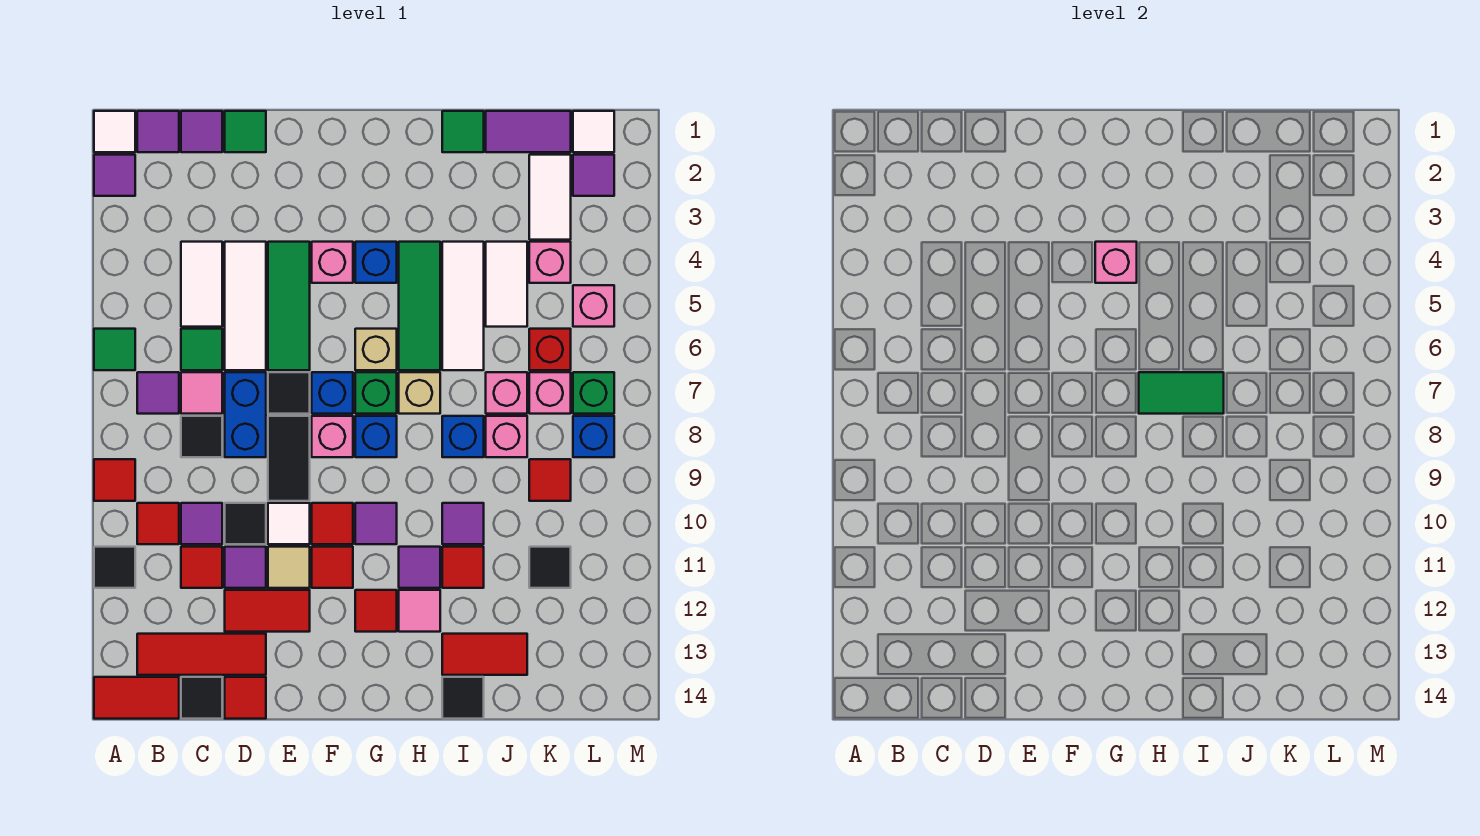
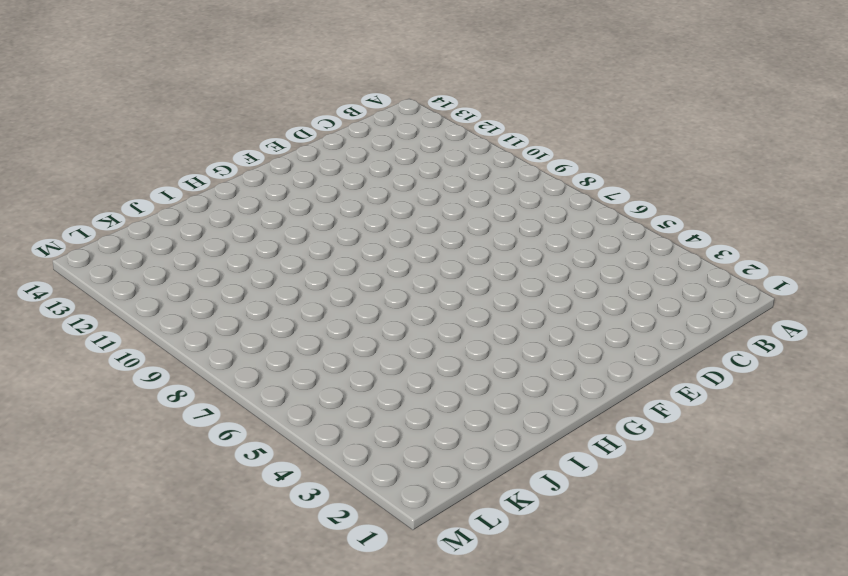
none -> white tile A1 level 1
none -> purple tile A2 level 1
none -> green tile A6 level 1
none -> red tile A9 level 1

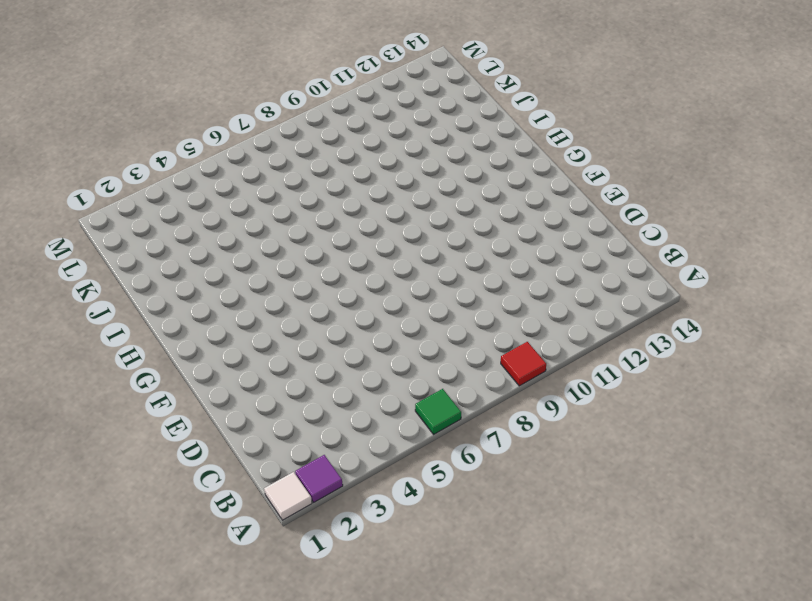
none -> black tile A11 level 1
none -> red tile A14:B14 level 1
none -> purple tile B1 level 1
none -> purple tile B7 level 1

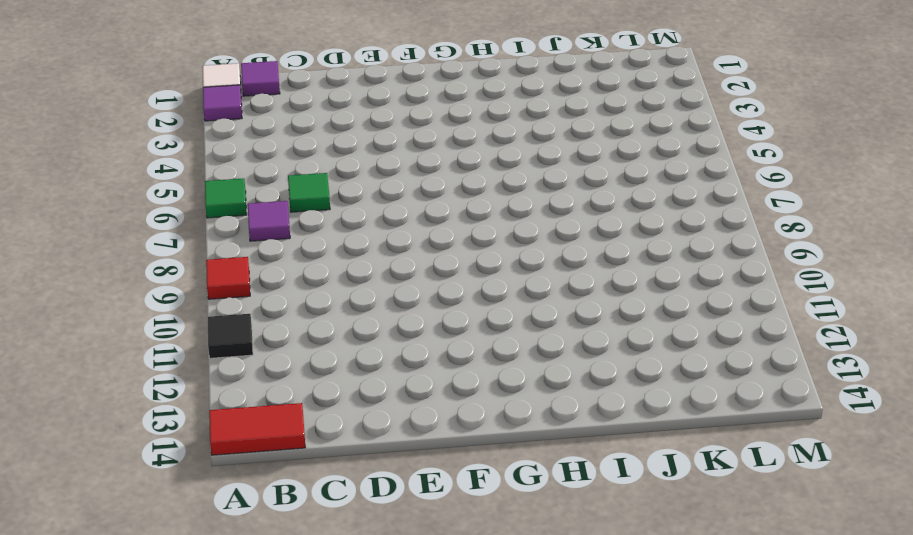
none -> red tile B10 level 1
none -> red tile B13:D13 level 1
none -> purple tile C1 level 1
none -> white tile C4:C5 level 1

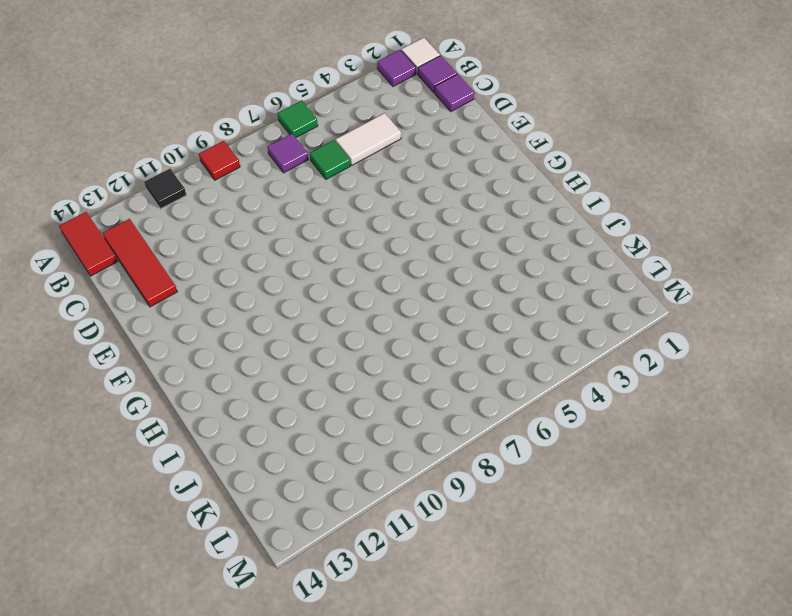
none -> red tile B10 level 1
none -> pink tile C7 level 1
none -> black tile C8 level 1
none -> purple tile C10 level 1

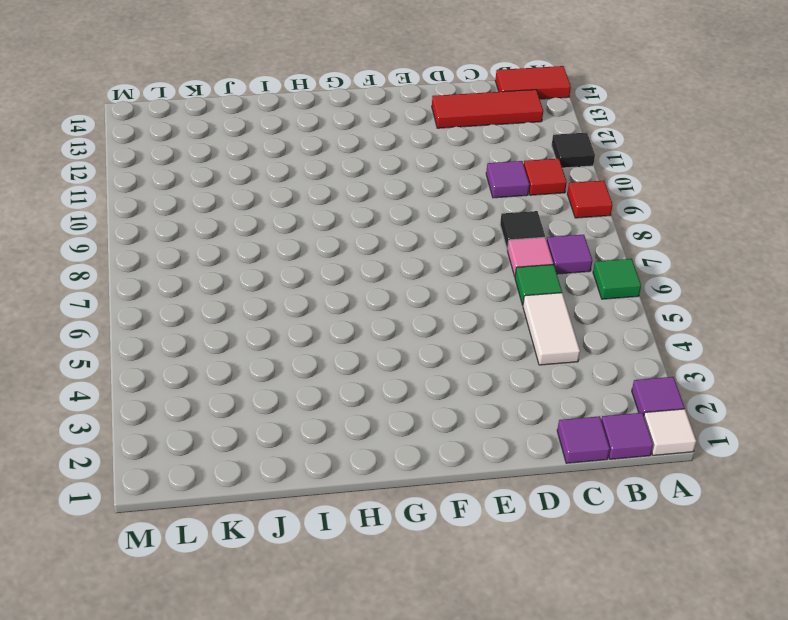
none -> red tile C11 level 1
none -> black tile C14 level 1
none -> green tile D1 level 1
none -> white tile D4:D6 level 1

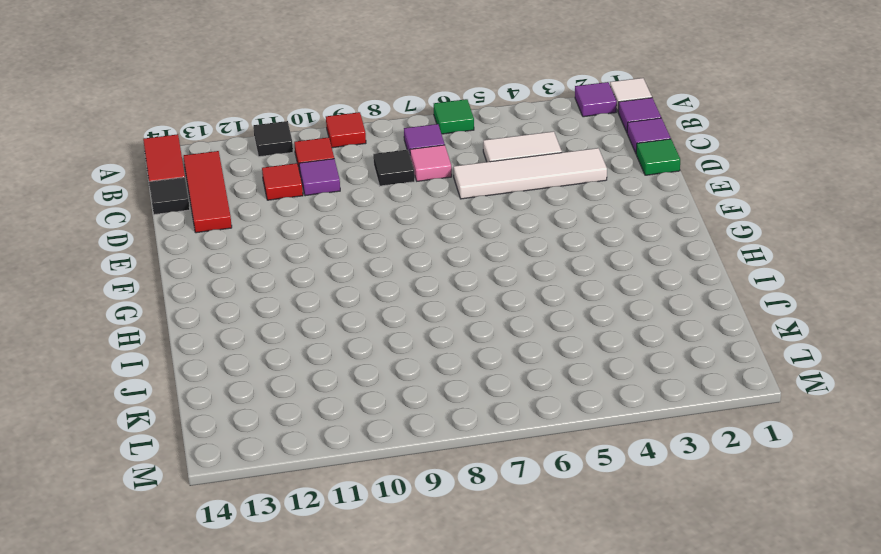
white tile D3:D6 level 1 -> white tile D4:D6 level 1
none -> green tile C6 level 1
none -> blue brick D7:D8 level 1
none -> black tile D10 level 1
none -> purple tile D11 level 1

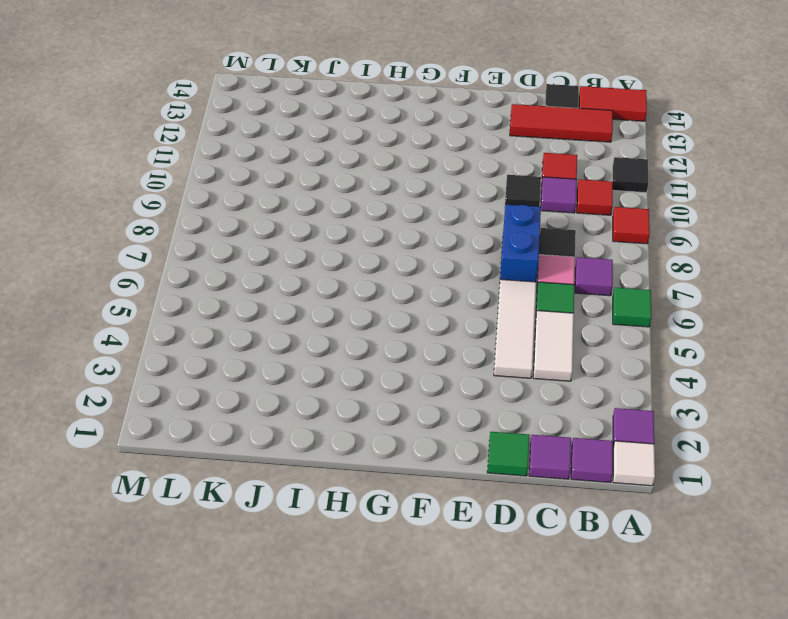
none -> purple tile D11 level 1
none -> red tile D12:E12 level 1
none -> red tile D14 level 1
none -> green tile E4:E6 level 1

